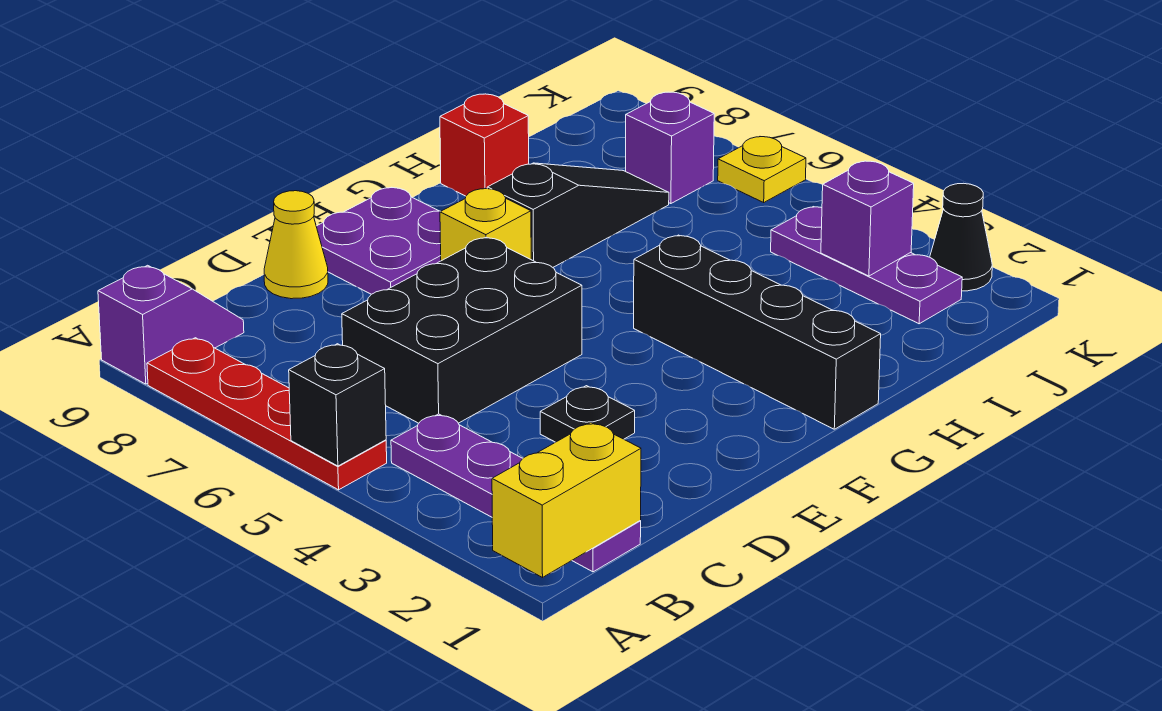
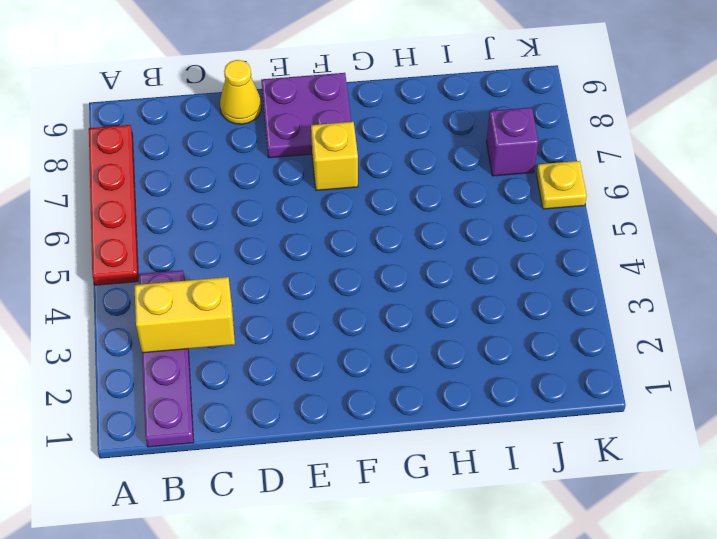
yellow brick B3:C3 level 2 -> yellow brick A1:B1 level 2
none -> purple slope A9:B9 level 1 top A
none -> black brick C5:E6 level 1
none -> black plate D3 level 1

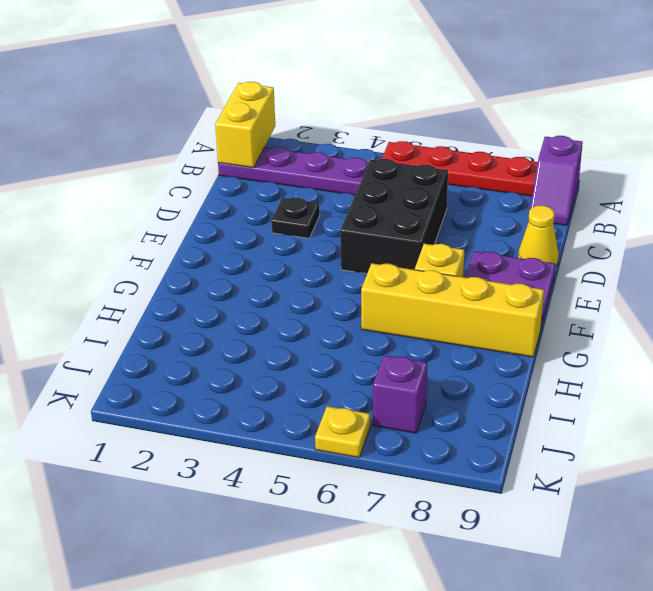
yellow brick G6:G9 level 1 -> black slope G7:I7 level 1 top G
none -> black brick G1:G4 level 1
none -> red brick H9 level 1
none -> purple plate J2:J4 level 1

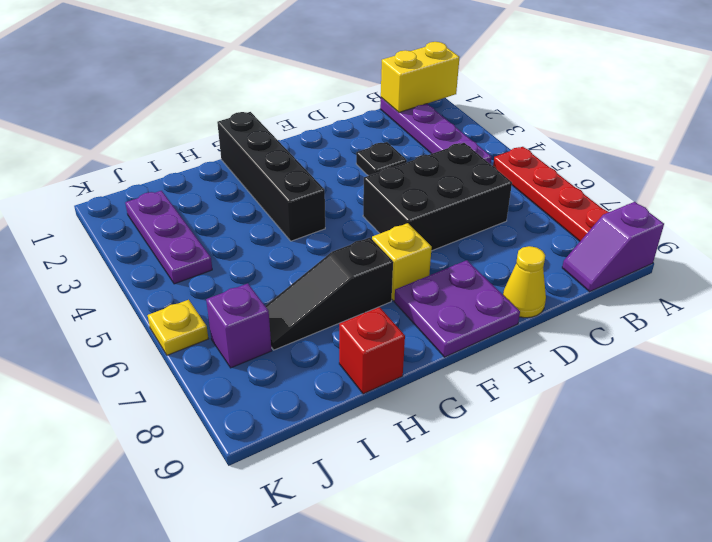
none -> black cone K2 level 1
none -> black brick A5 level 2
none -> purple brick J3 level 2

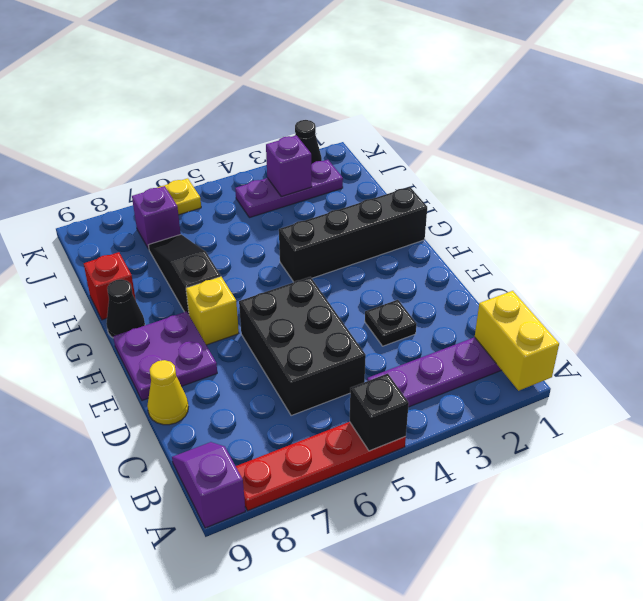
black cone G9 level 1 -> none

